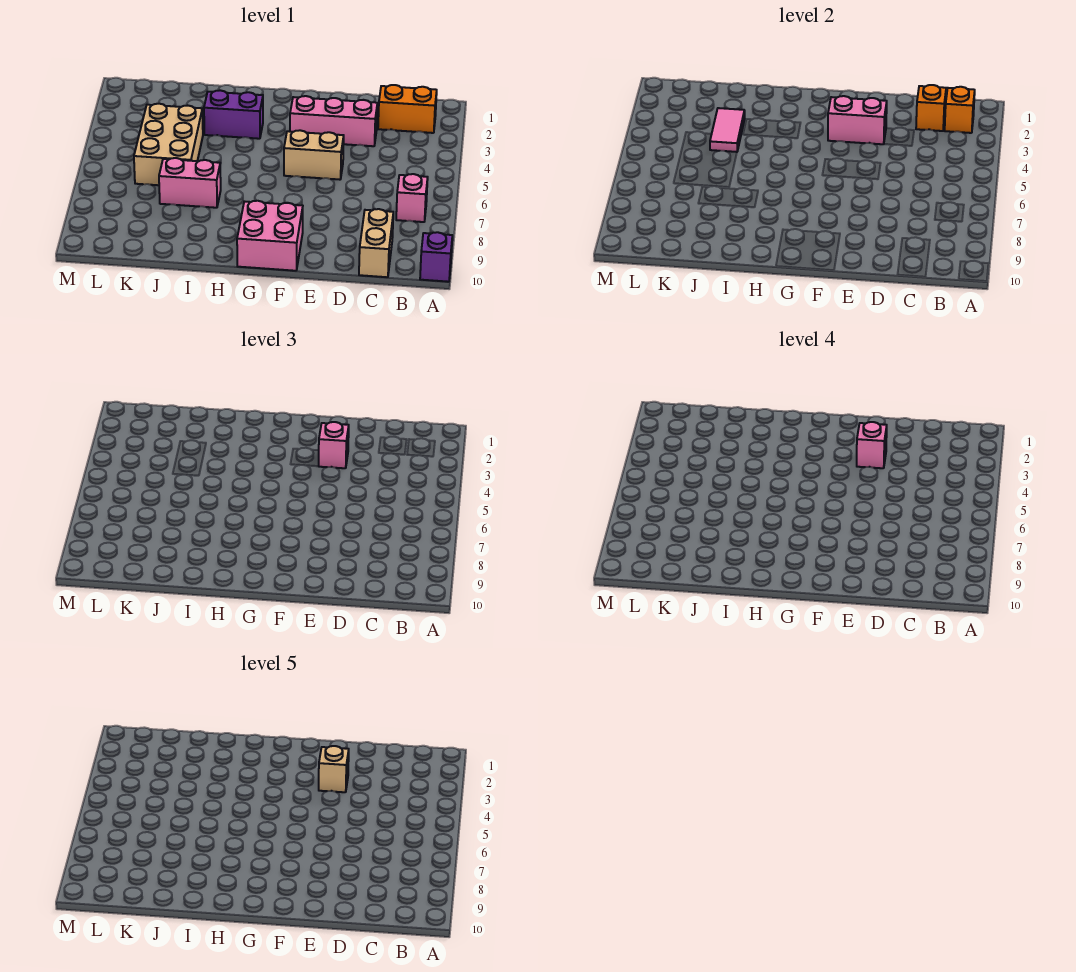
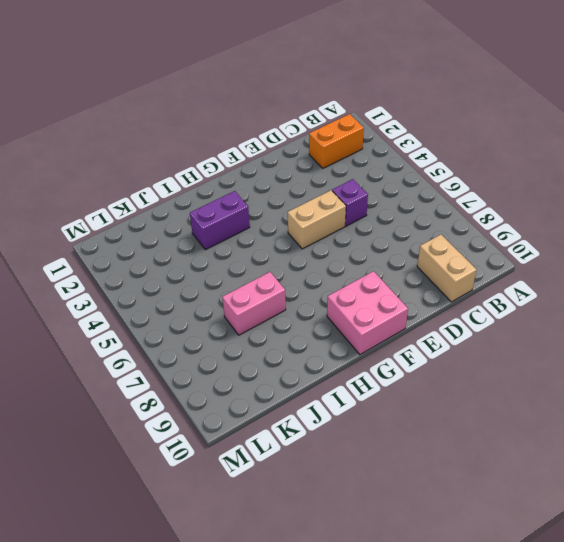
purple brick D5 level 1 -> purple brick A10 level 1
none -> pink brick B7 level 1
none -> pink brick D3:F3 level 1
none -> tan brick J4:K6 level 1

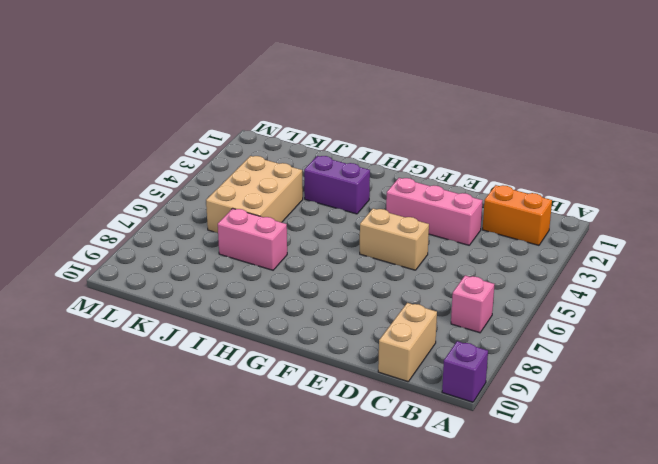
none -> pink brick F9:G10 level 1
none -> orange brick B2 level 2
none -> orange brick C2 level 2

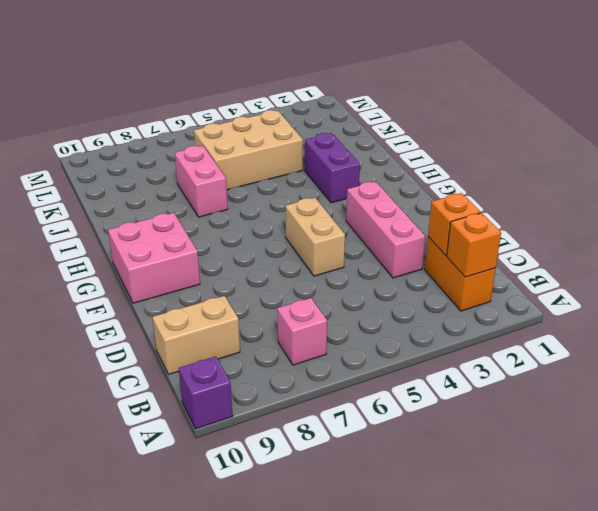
none -> pink brick E3:F3 level 2
none -> pink tile J3:J4 level 2
none -> pink brick E3 level 3

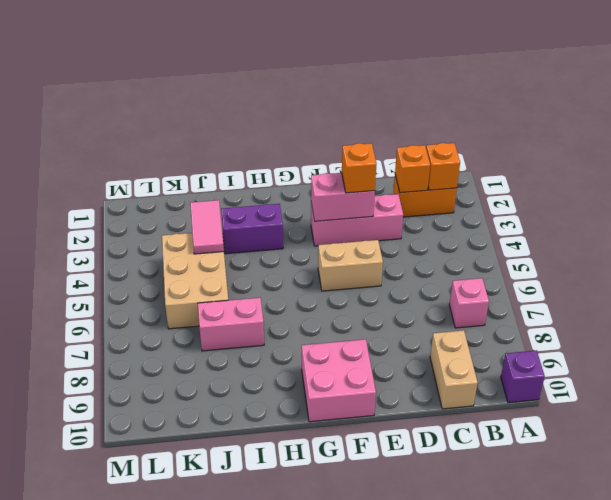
orange brick E3 level 3 -> pink brick E3 level 3
none -> pink brick E3 level 4
none -> tan brick E3 level 5

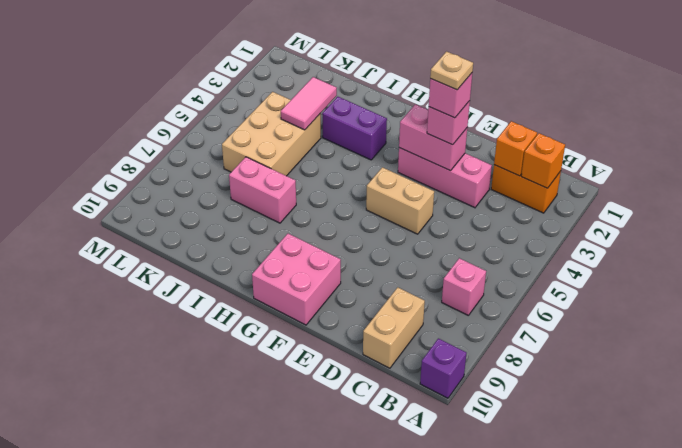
tan plate E3 level 5 -> tan brick E3 level 5

